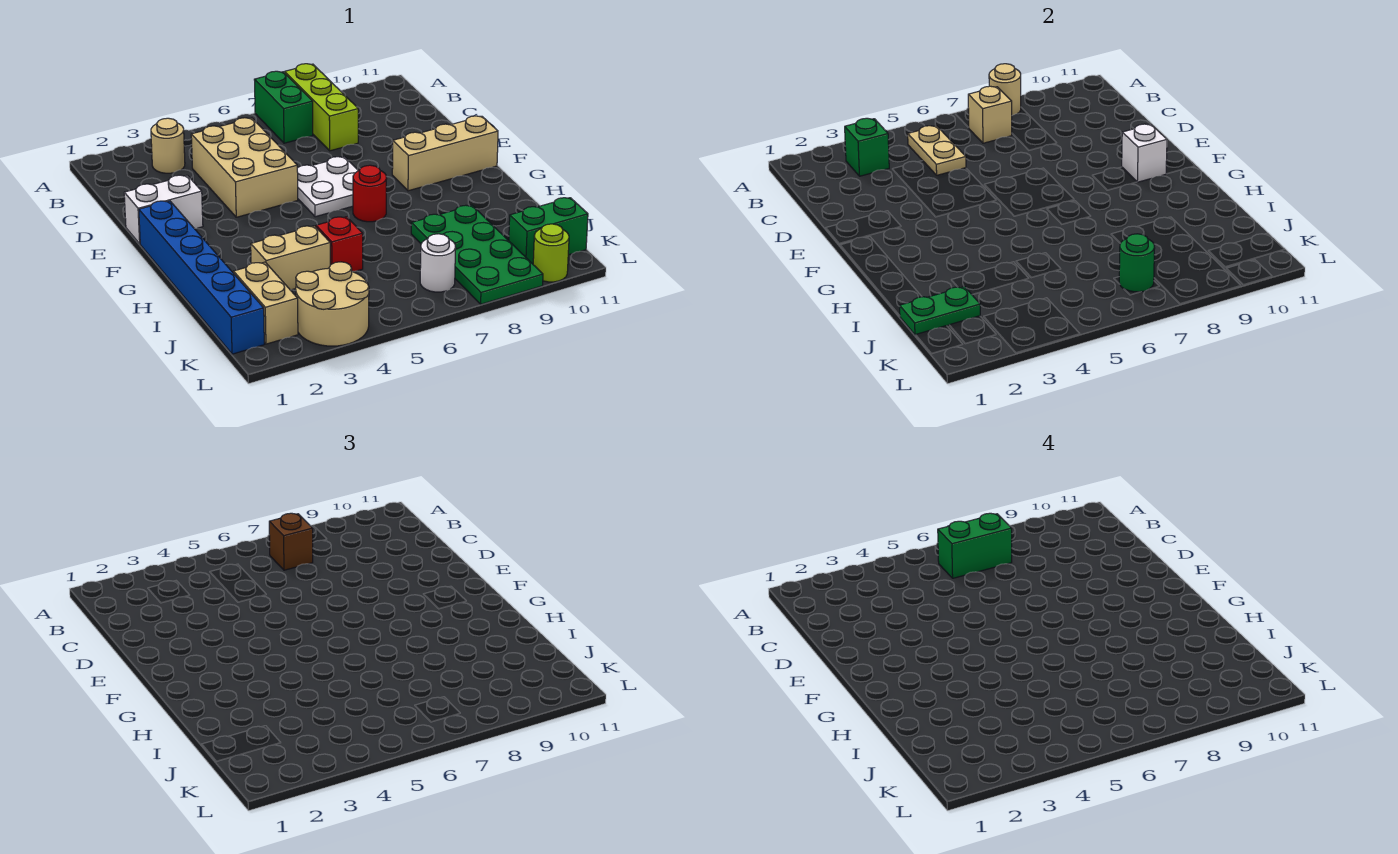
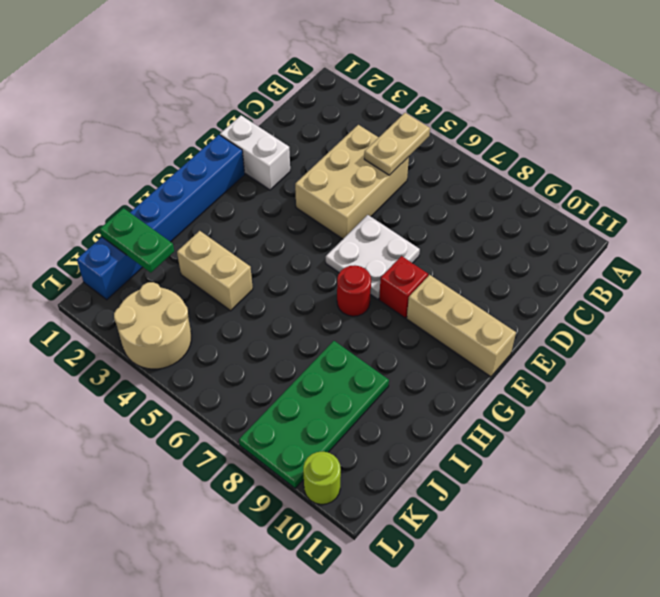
red brick F8 level 1 -> red brick I5 level 1
none -> green brick A7:B7 level 1
none -> lime brick A8:C8 level 1
none -> tan round brick B3 level 1

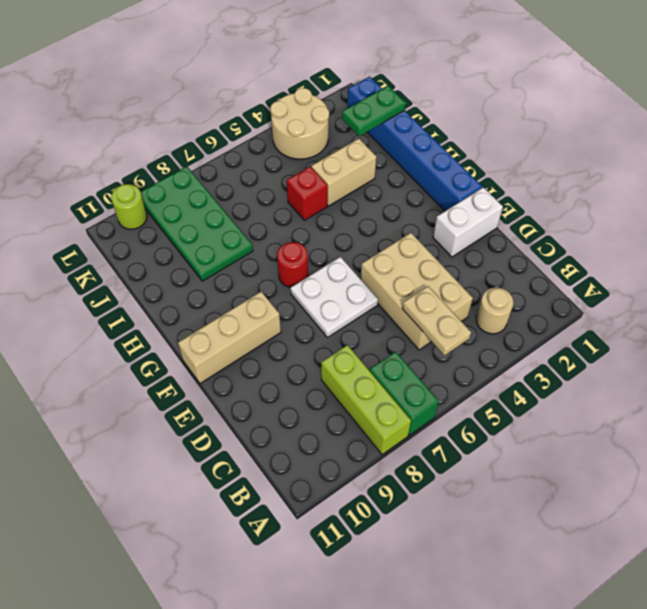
none -> tan brick J2:K2 level 1
none -> white round brick K7 level 1
none -> green brick K10:K11 level 1

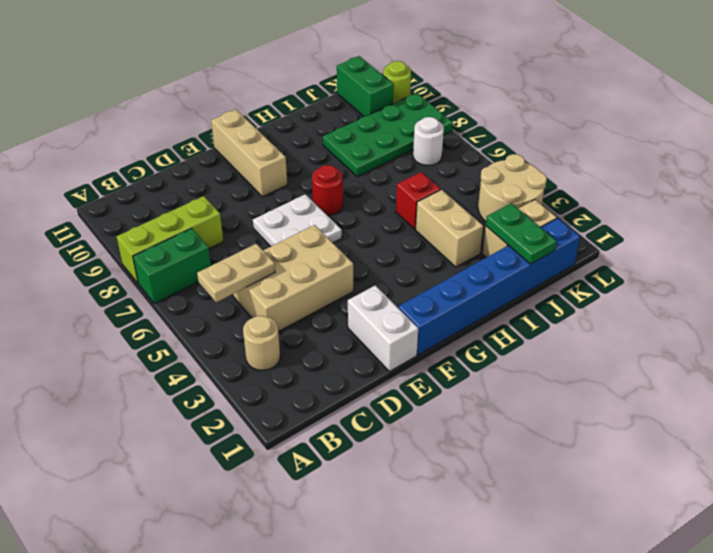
none -> tan round brick A8 level 2
none -> green brick B3 level 2
none -> tan brick B7 level 2

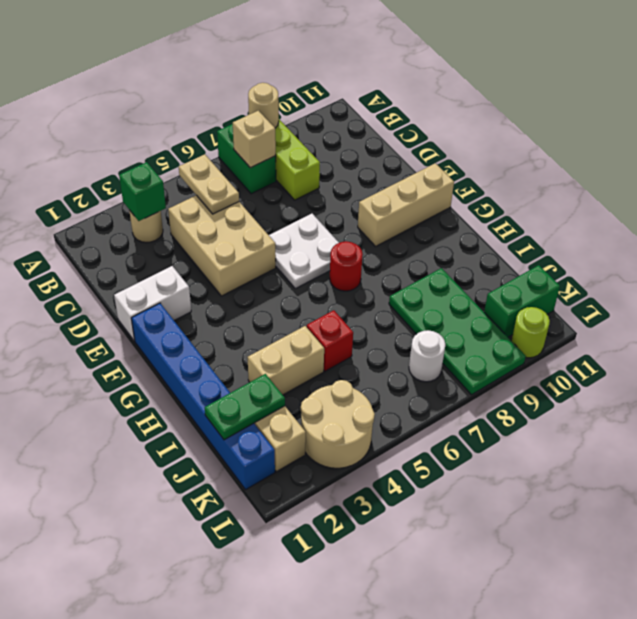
none -> white brick F10 level 2
none -> green round brick K7 level 2
none -> brown brick B7 level 3

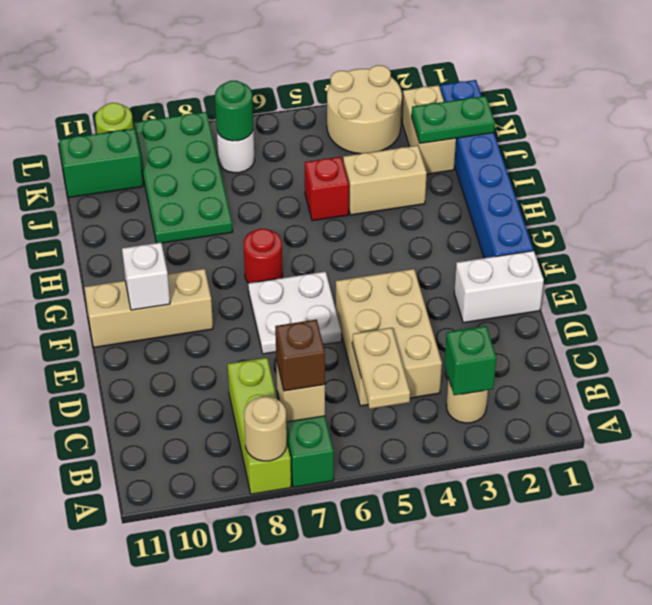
none -> green brick B6:B7 level 4

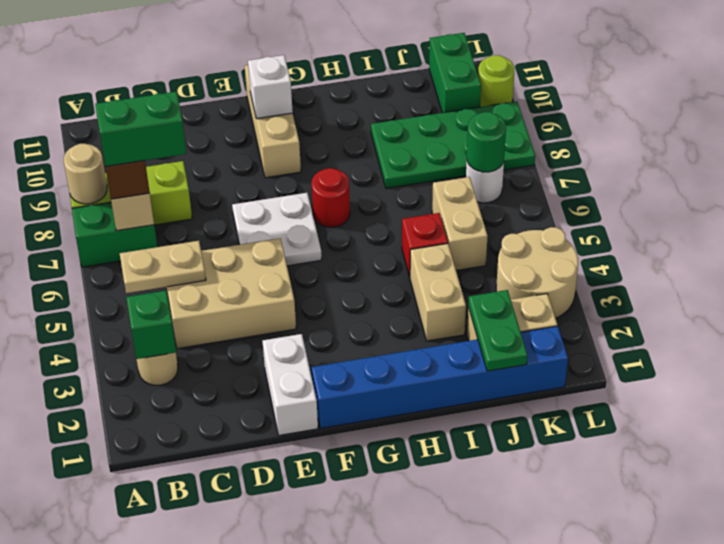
green brick B7:C7 level 4 -> green brick B6:B7 level 4
tan brick J5:J6 level 1 -> none

